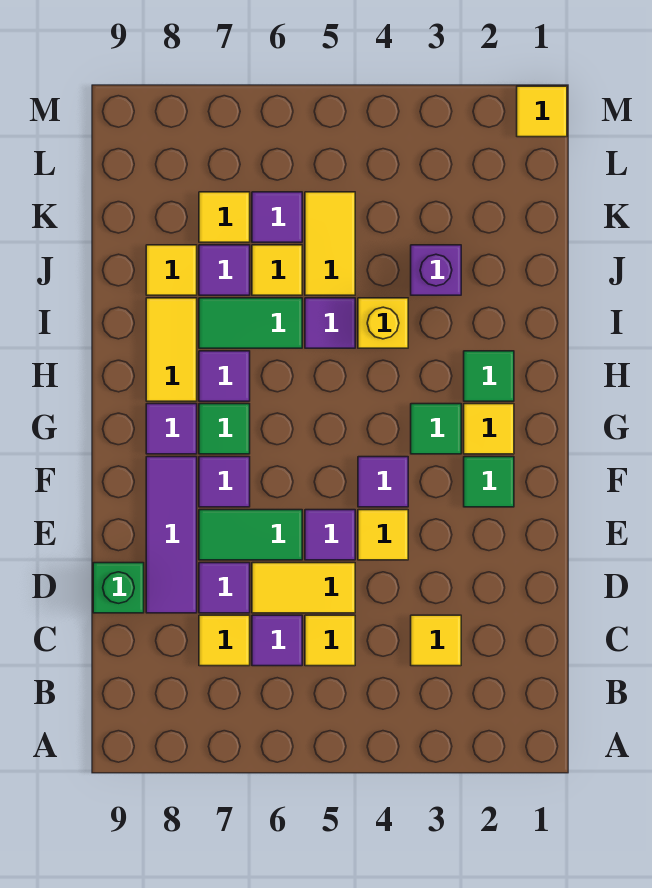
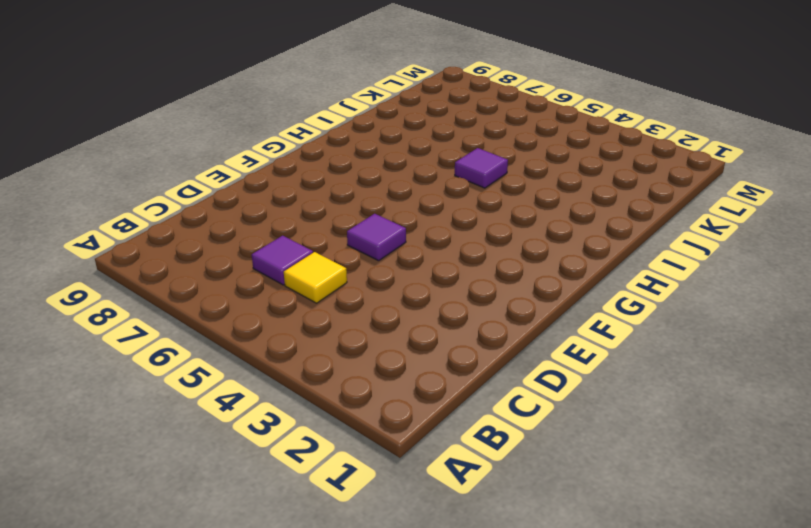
none -> yellow tile C3 level 1
none -> yellow tile C7 level 1
none -> yellow tile D5:D6 level 1
none -> purple tile D7 level 1

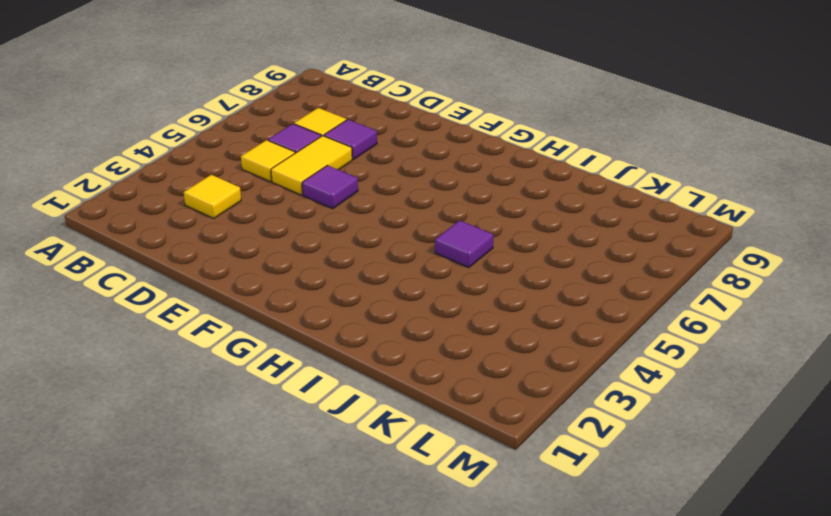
none -> purple tile D8:F8 level 1
none -> green brick D9 level 1
none -> yellow tile E4 level 1
none -> green tile E6:E7 level 1

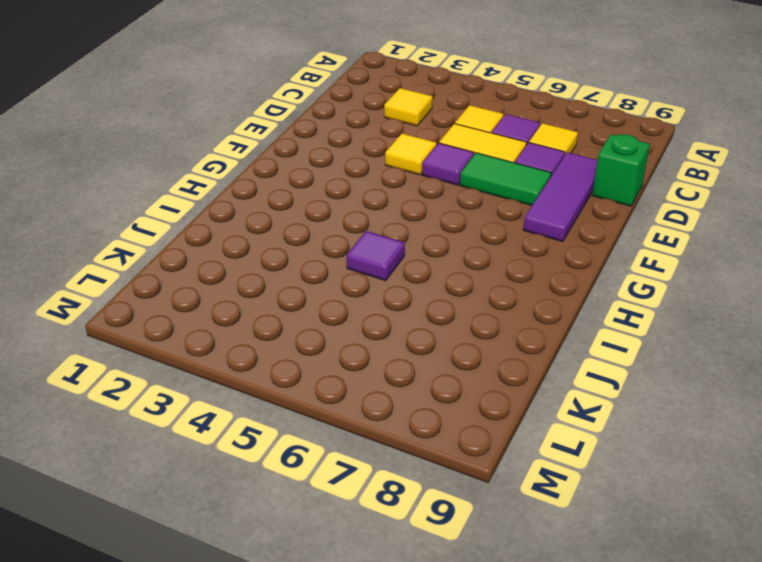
none -> green tile F2 level 1
none -> purple tile F4 level 1
none -> purple tile F7 level 1
none -> yellow tile G2 level 1

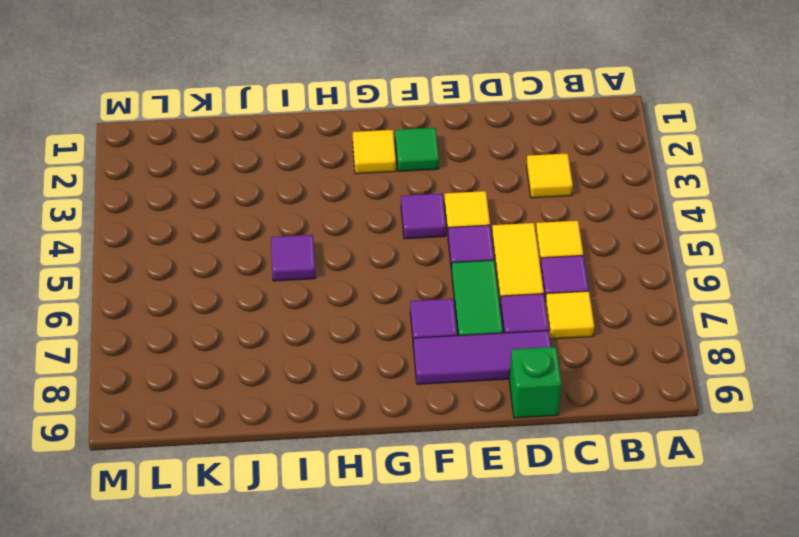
none -> green tile G3 level 1
none -> green tile G7 level 1
none -> purple tile G8 level 1
none -> green tile H2 level 1

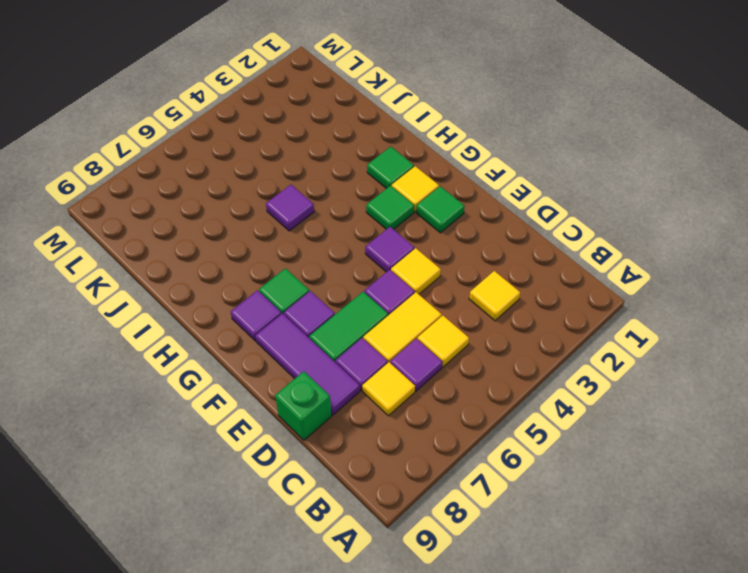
none -> purple tile H7 level 1
none -> yellow tile H8:I8 level 1
none -> yellow brick I4 level 1
none -> green tile I6:I7 level 1

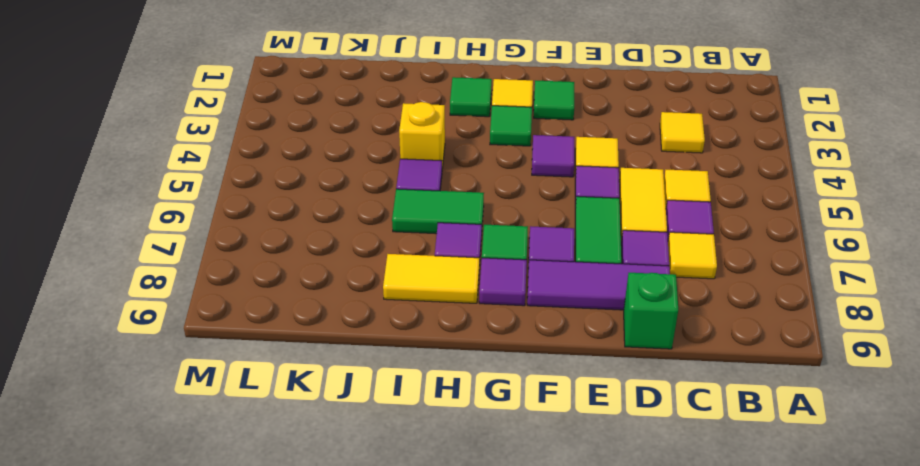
green tile H6:I6 level 1 -> green tile I6:I7 level 1
none -> purple brick J3 level 1
none -> yellow tile J5:K5 level 1
none -> yellow tile J6 level 1
none -> purple tile J7 level 1

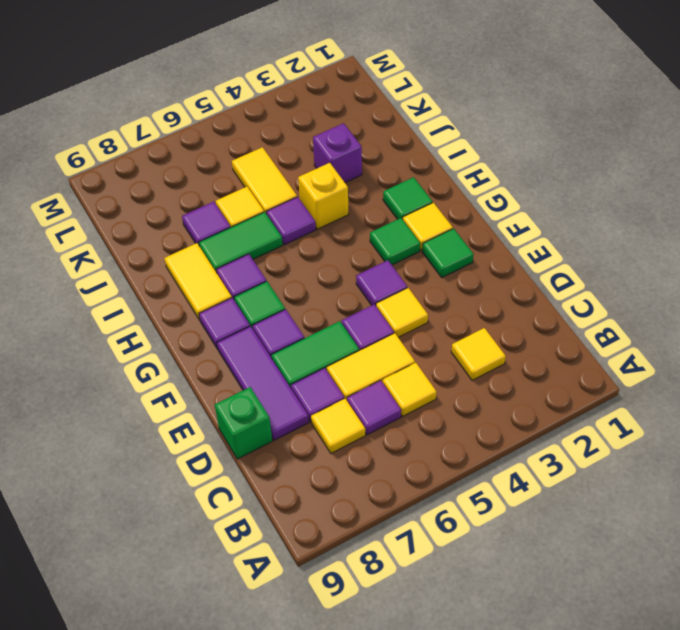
none -> yellow tile J8 level 1
none -> purple tile K6 level 1
none -> yellow tile K7 level 1
none -> yellow tile M1 level 1

